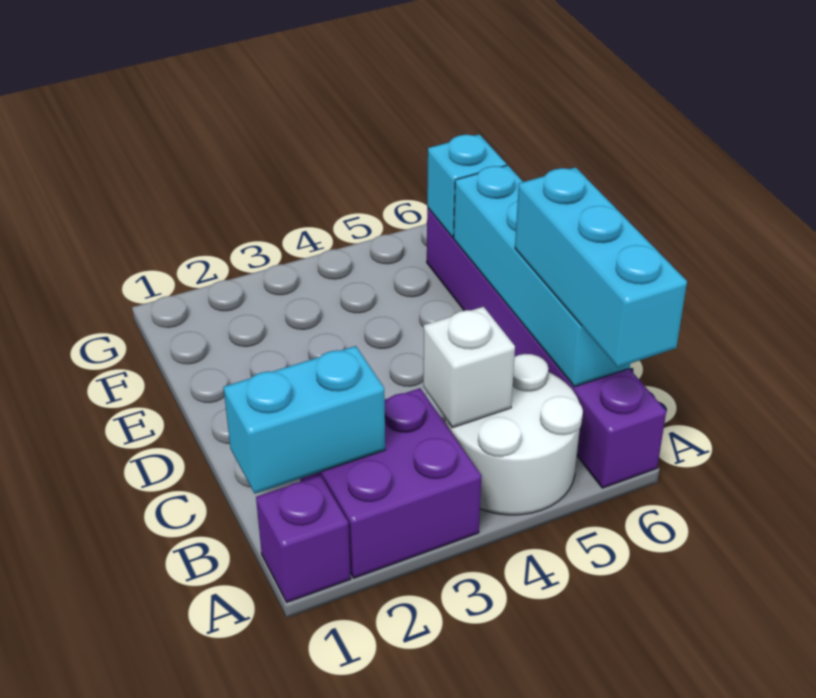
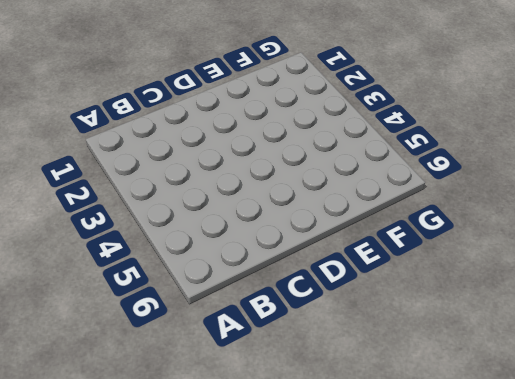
none -> purple brick A1 level 1
none -> purple brick A2:B3 level 1

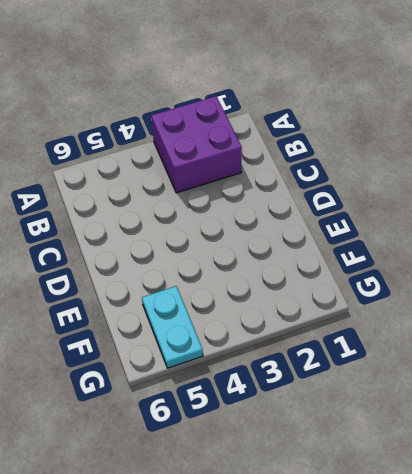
cyan plate F5:G5 level 1 -> none
none -> purple brick A1 level 1
none -> white round brick A4:B5 level 1

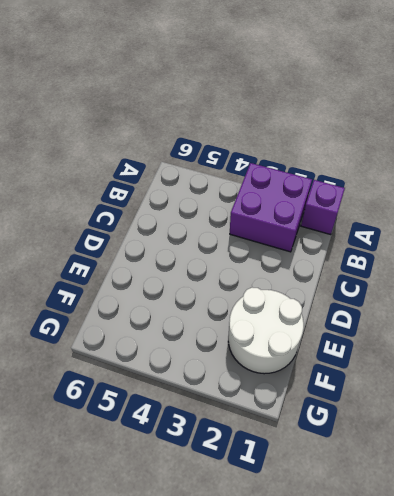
white round brick E1:F2 level 1 -> white round brick A4:B5 level 1
none -> purple brick A6:F6 level 1
none -> cyan brick B1:B2 level 2

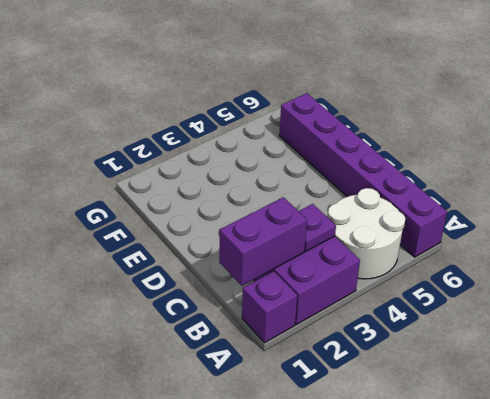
purple brick B1:B2 level 2 -> cyan brick B1:B2 level 2
purple plate B3 level 2 -> none
none -> white brick B4 level 2
none -> cyan brick B6:E6 level 2

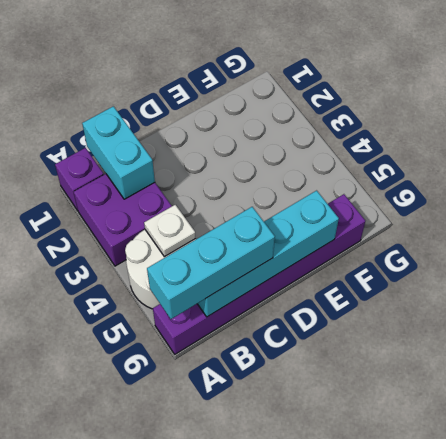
white plate B4 level 2 -> white brick B4 level 2
none -> cyan brick F6 level 2

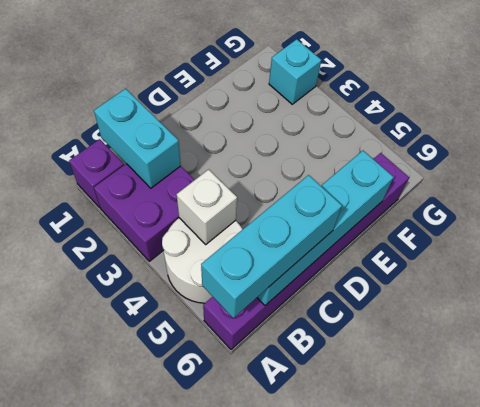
cyan brick G2 level 1 -> cyan brick F6 level 2

